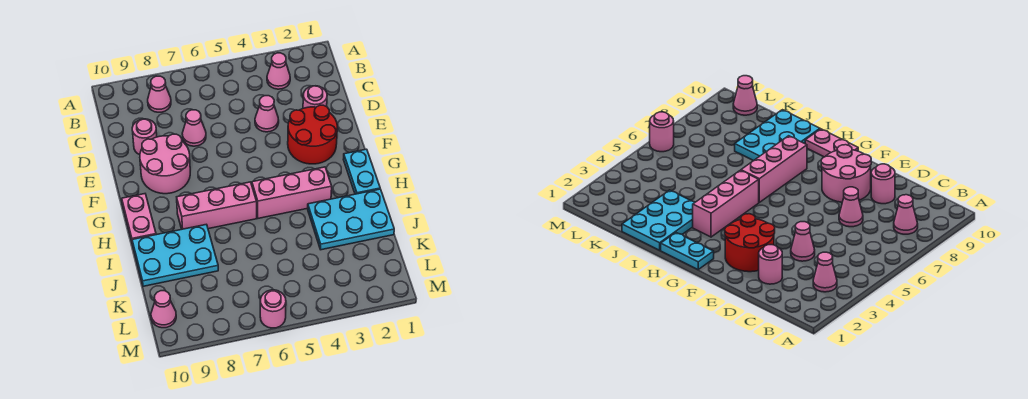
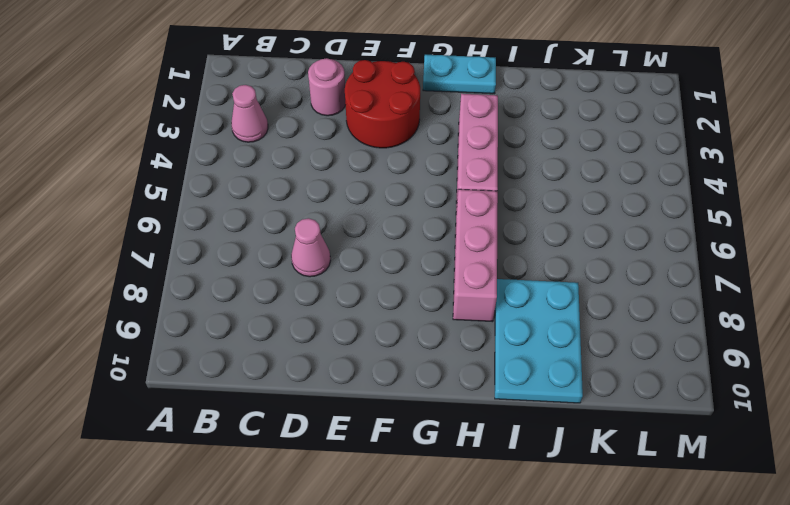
none -> pink cone B8 level 1
none -> pink cone D4 level 1
none -> pink round brick D9 level 1

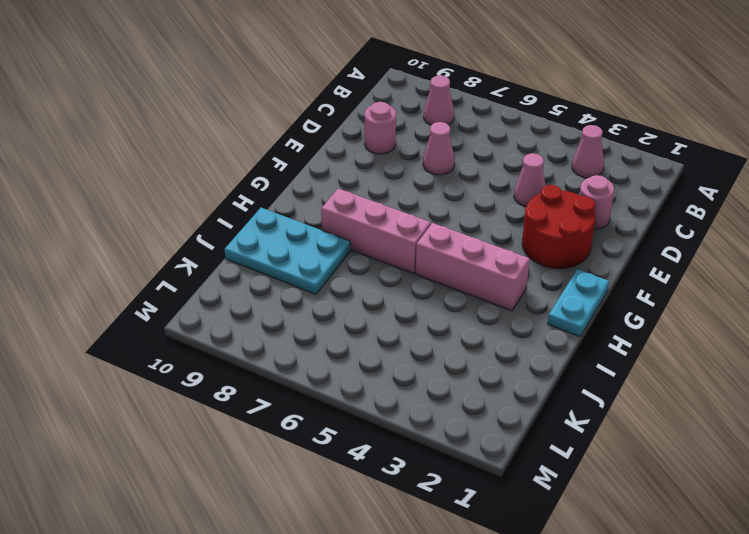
none -> pink round brick E8:F9 level 1
none -> pink plate G10:H10 level 1
none -> cyan plate I1:J3 level 1

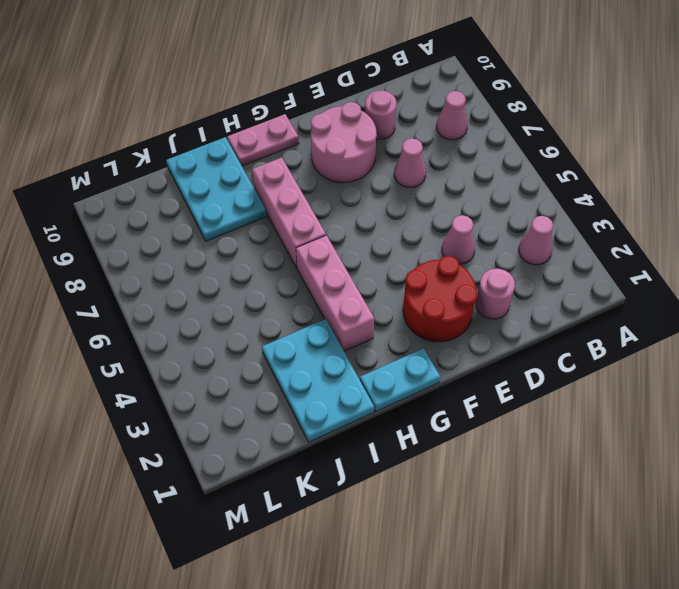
none -> pink cone L10 level 1
none -> pink round brick M6 level 1

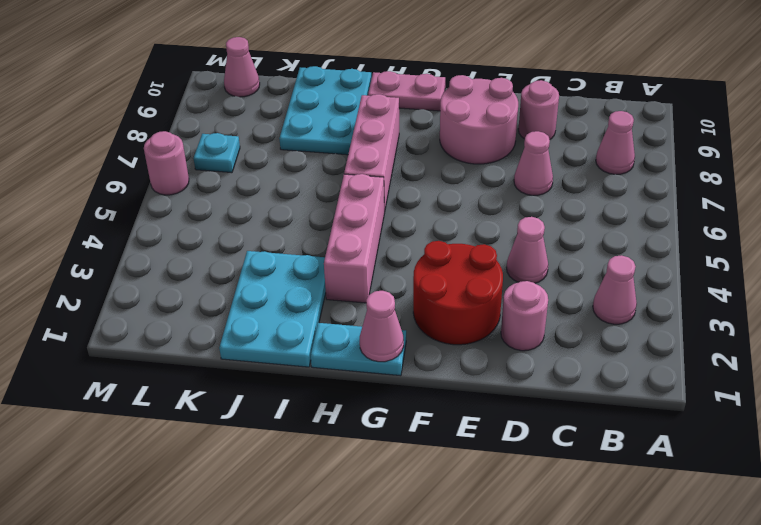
pink cone G1 level 2 -> none
cyan plate L7 level 1 -> none

